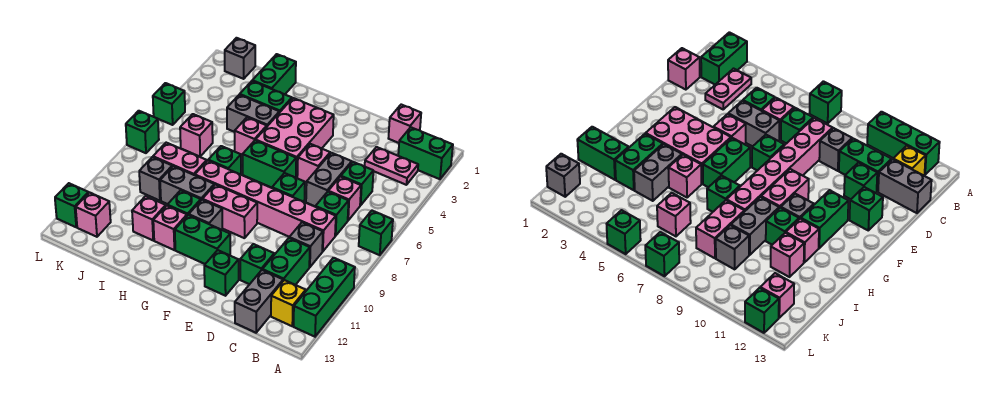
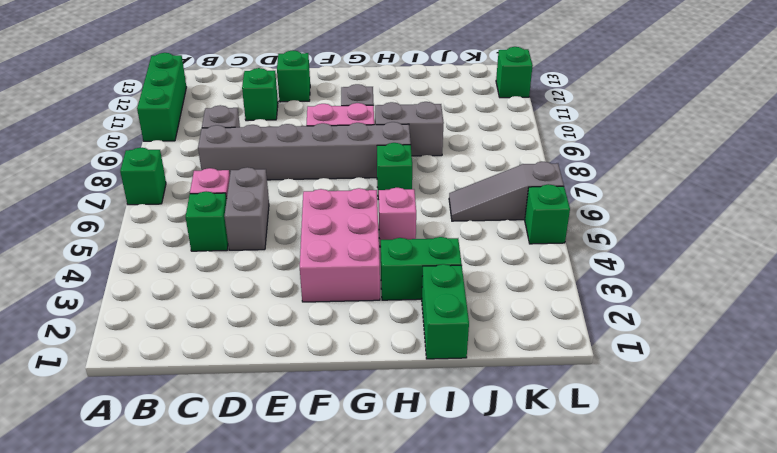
grey brick C8:H8 level 1 -> pink brick C8:H8 level 1
grey slope J6:L6 level 1 top L -> pink brick J6 level 1
none -> green brick A2:B2 level 1
none -> pink plate B3:C3 level 1
none -> yellow brick B12 level 1
none -> pink brick C1 level 1

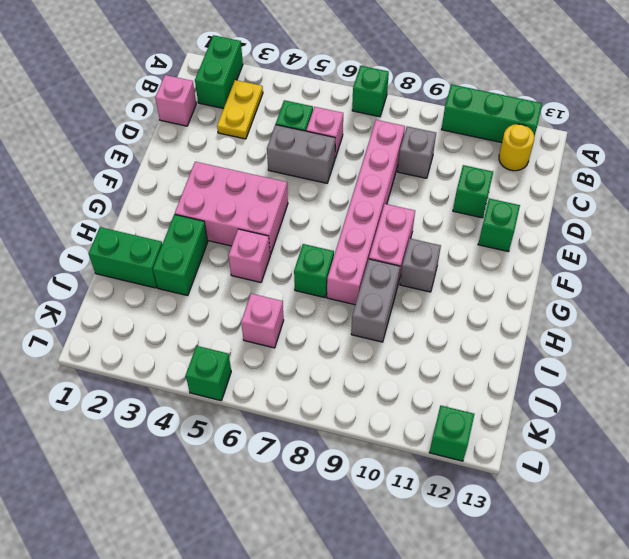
yellow plate B3:C3 level 1 -> pink plate B3:C3 level 1
yellow round brick B12 level 1 -> yellow brick B12 level 1
none -> green brick C7 level 1
none -> green brick C10:C11 level 1
none -> grey brick C12:C13 level 1
none -> pink brick E5 level 1

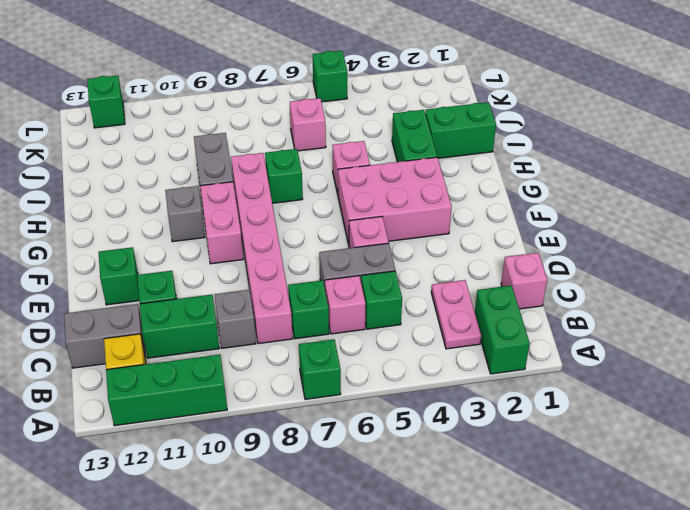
none -> green brick E7 level 1
none -> green brick F6:G6 level 1
none -> green brick F11:G11 level 1
none -> grey brick H4:I4 level 1

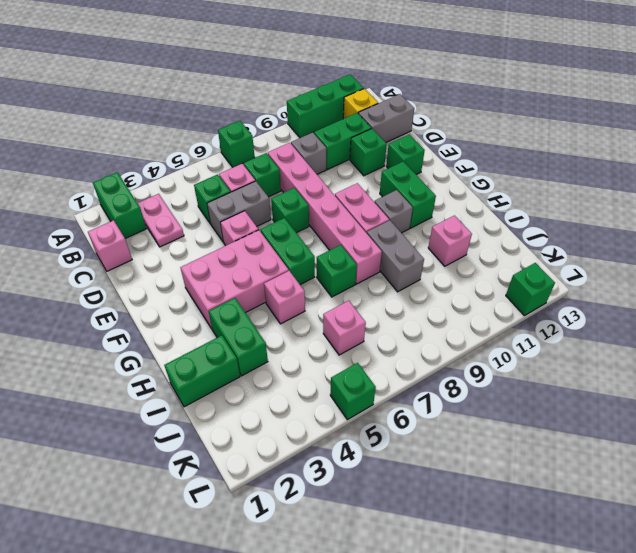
none -> grey brick H4:I4 level 1
none -> green brick H10 level 1
none -> pink brick H11 level 1
none -> pink brick I8:J8 level 1

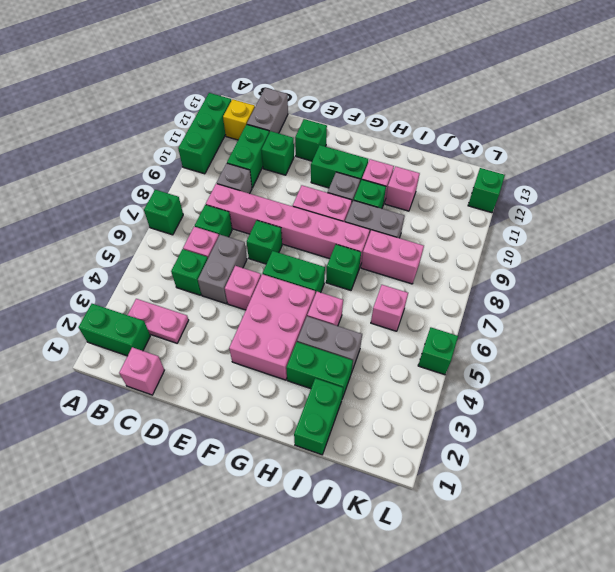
none -> grey brick J9 level 1
none -> grey brick K1 level 1
none -> pink brick K12 level 1
none -> green brick L7 level 1

